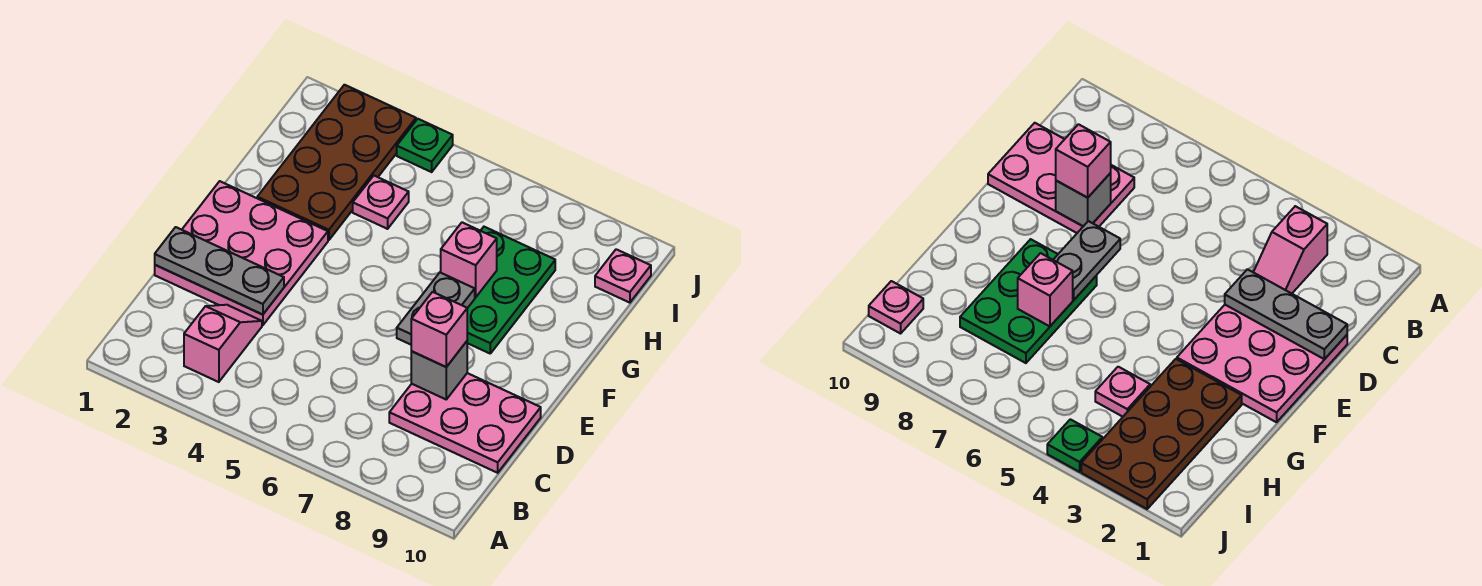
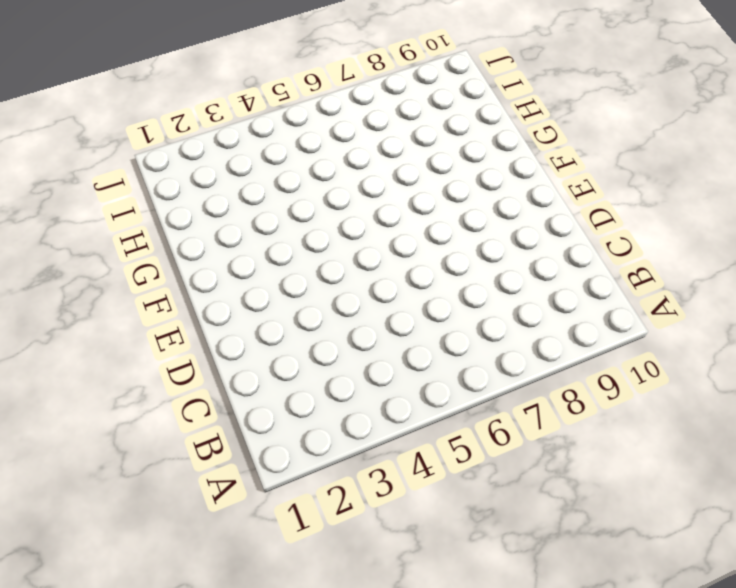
none -> pink slope B3:C3 level 1 top B
none -> pink plate C8:D10 level 1
none -> pink plate D1:F3 level 1

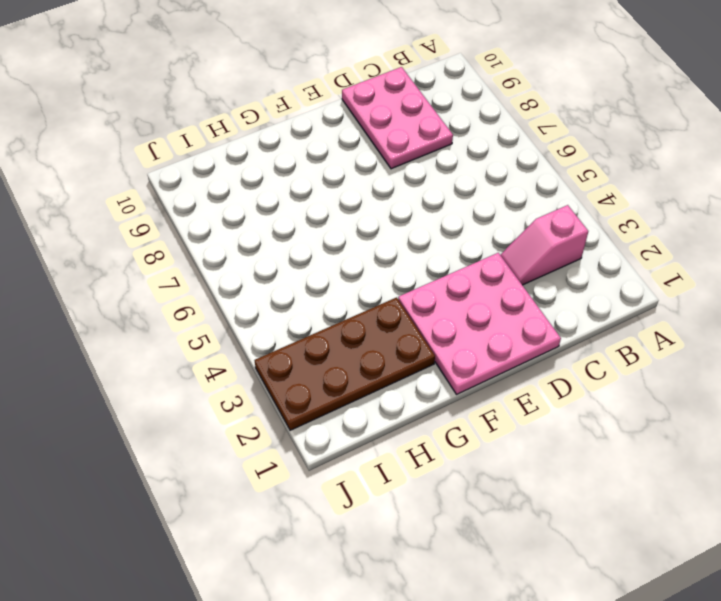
none -> green plate F7:H8 level 1
none -> pink plate H4 level 1
none -> pink plate I10 level 1

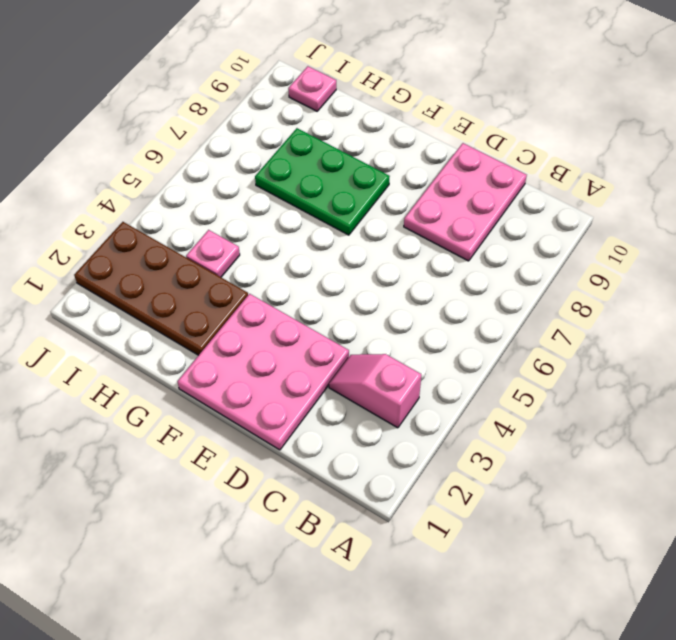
none -> green plate J4 level 1
none -> grey plate D1:D3 level 2
none -> grey brick D8 level 2

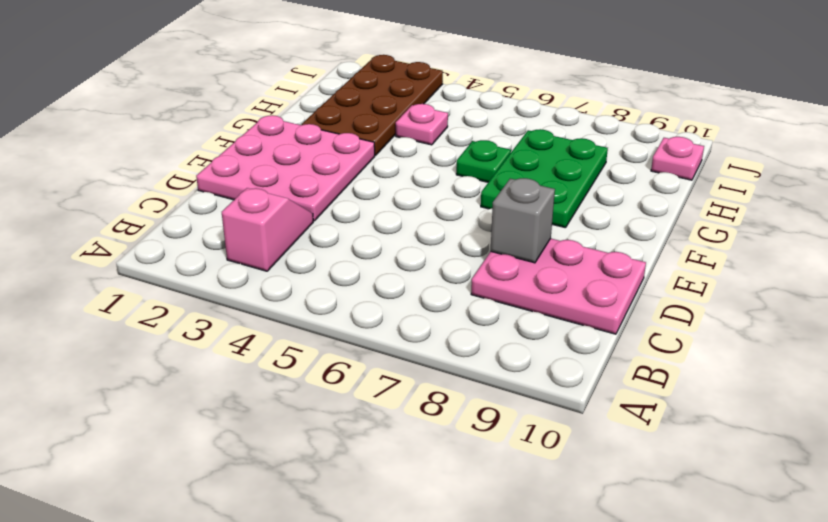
green plate G6 level 1 -> green plate J4 level 1
none -> grey plate D1:D3 level 2
none -> grey plate E7:F7 level 2
none -> pink brick G7 level 2

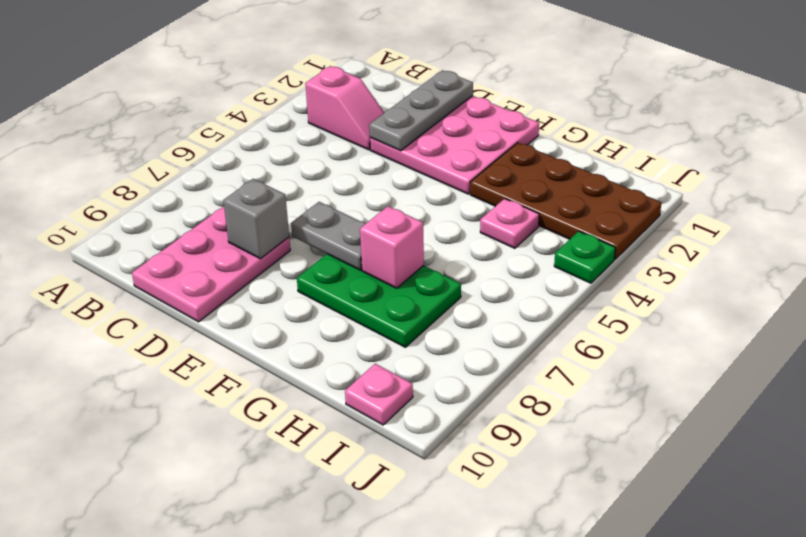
none -> pink brick D8 level 3

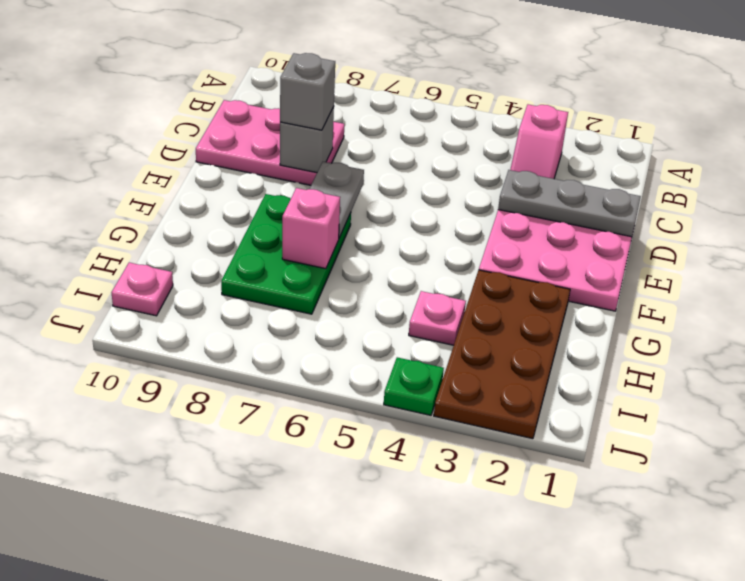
grey brick D8 level 3 -> pink brick D8 level 3

